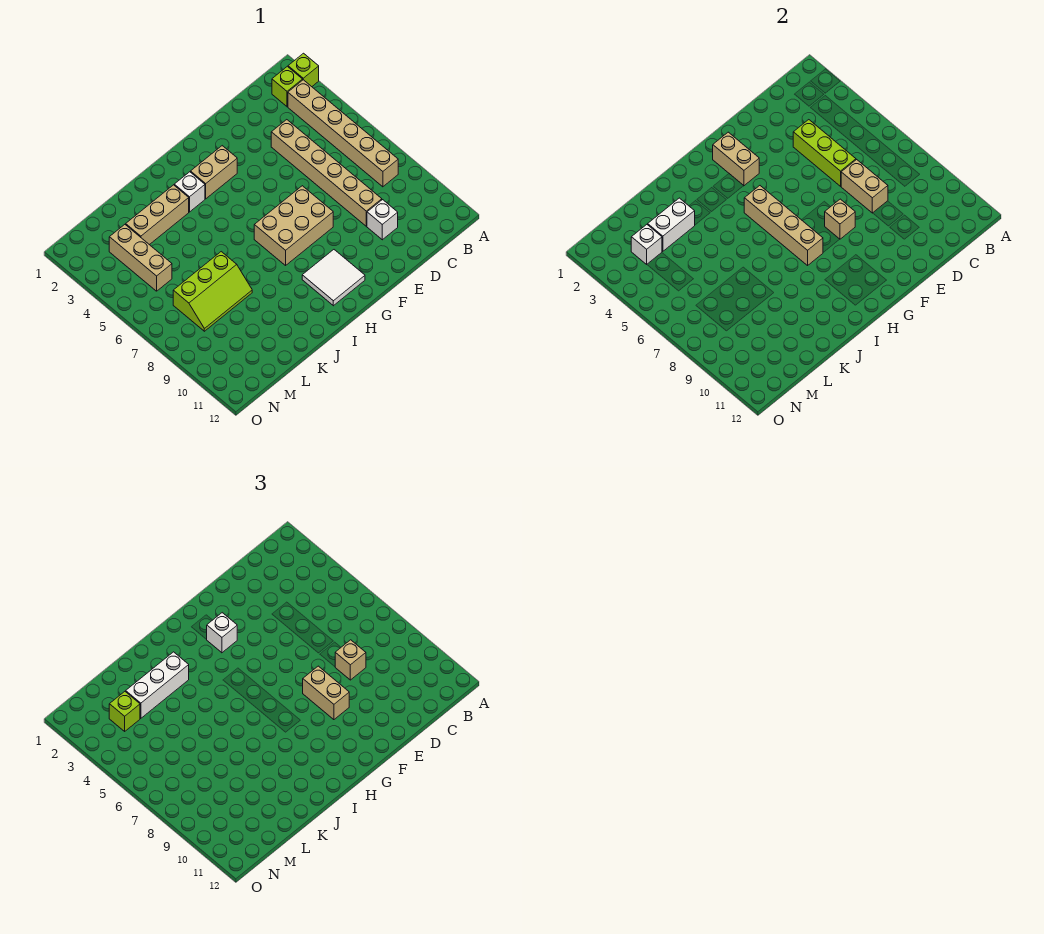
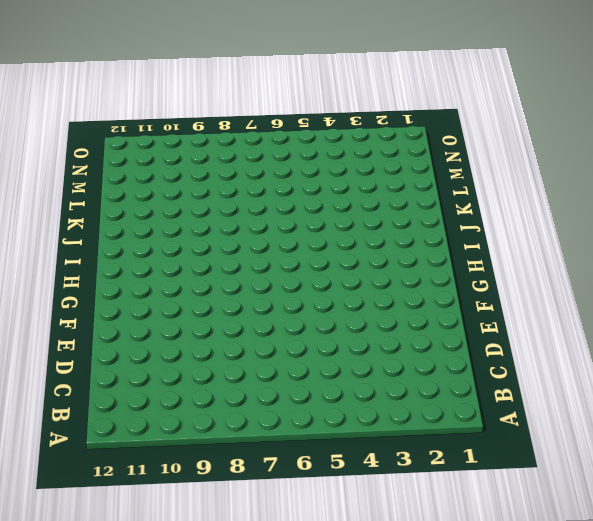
none -> lime brick A2 level 1
none -> lime brick B2 level 1
none -> tan brick B3:B8 level 1

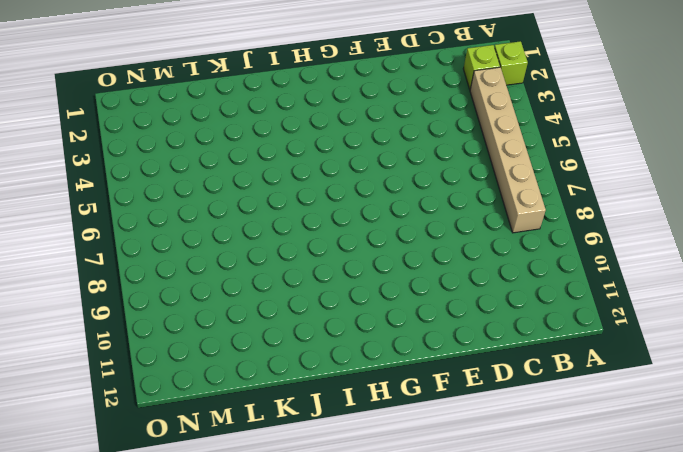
none -> tan brick D4:D9 level 1
none -> white brick D10 level 1
none -> tan brick F7:H8 level 1

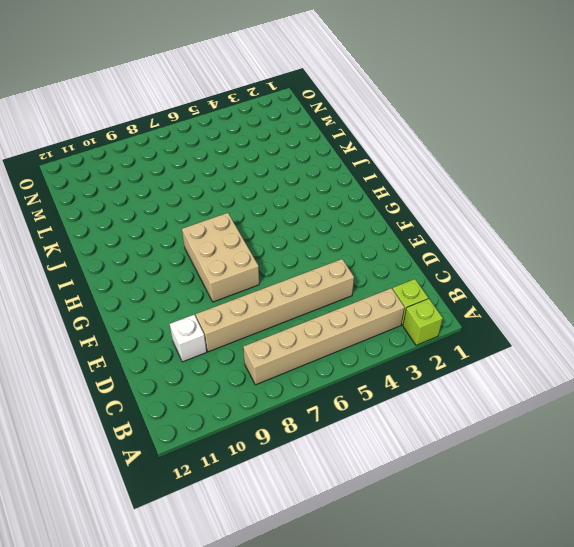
none -> tan brick G3:H3 level 1
none -> white tile G10:H11 level 1
none -> white brick I3 level 1

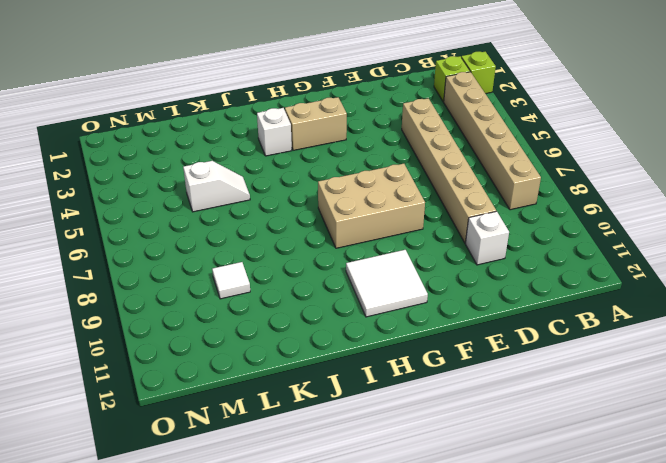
white slope K5:L5 level 1 top L -> none
white tile L9 level 1 -> none
none -> tan brick J3:L3 level 1
none -> lime slope K7:M8 level 1 top 7
none -> tan brick M3:M5 level 1

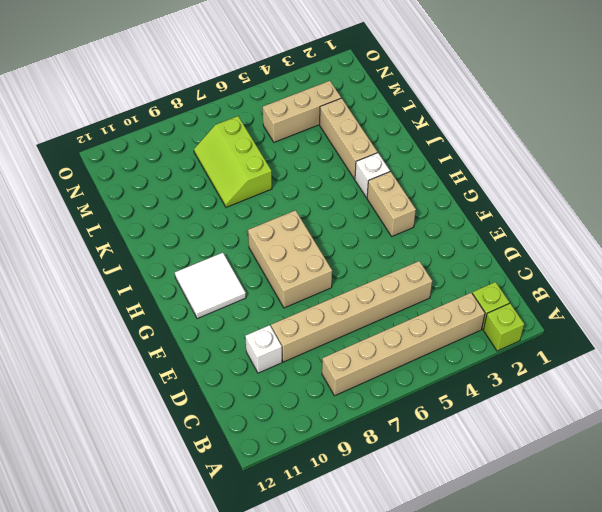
none -> lime brick D4:D6 level 2
none -> tan brick D7:D8 level 2
none -> tan brick F8 level 2

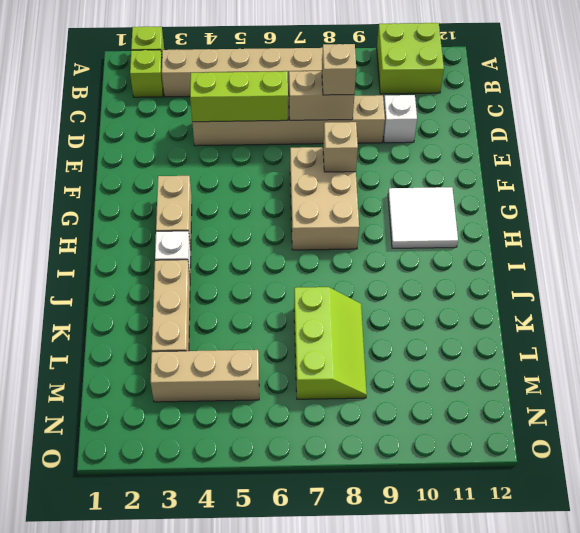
lime brick A10:B11 level 1 -> none
none -> tan brick G2:G3 level 2
none -> tan brick H5:H8 level 2
none -> white brick K3:L3 level 2

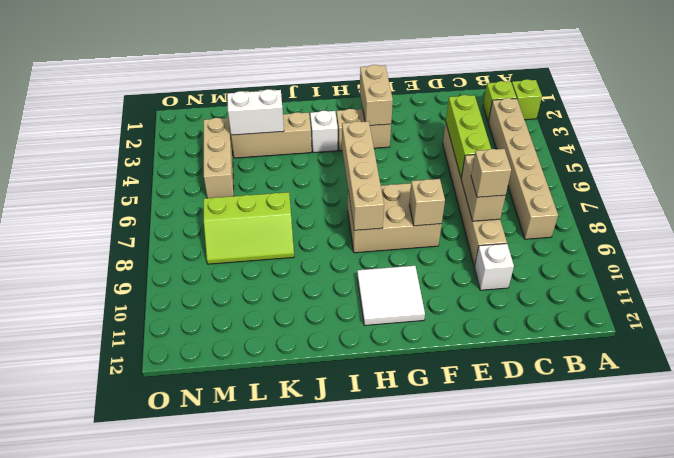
none -> white brick M3 level 2
none -> tan brick F8:F9 level 3
none -> white brick G3 level 3

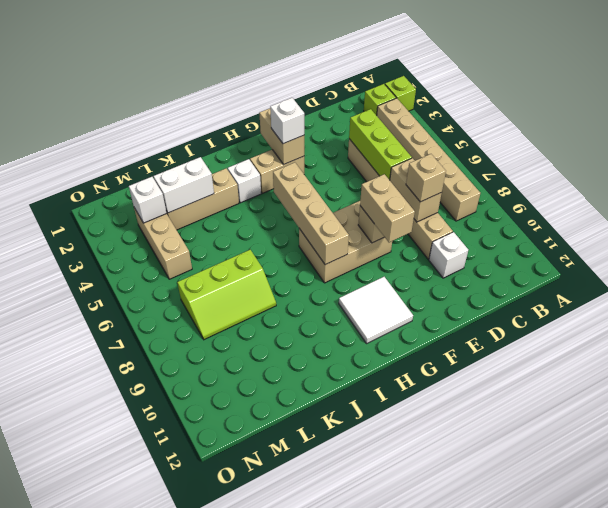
none -> white brick J3:L3 level 3
none -> lime brick M3 level 3

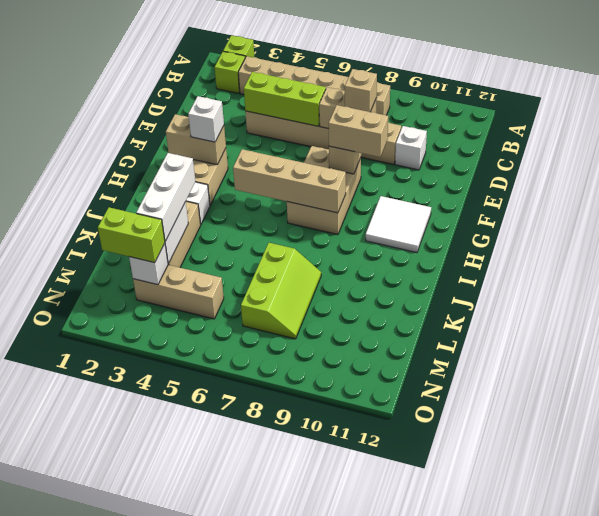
lime brick M2:M3 level 3 -> lime brick M3 level 3

